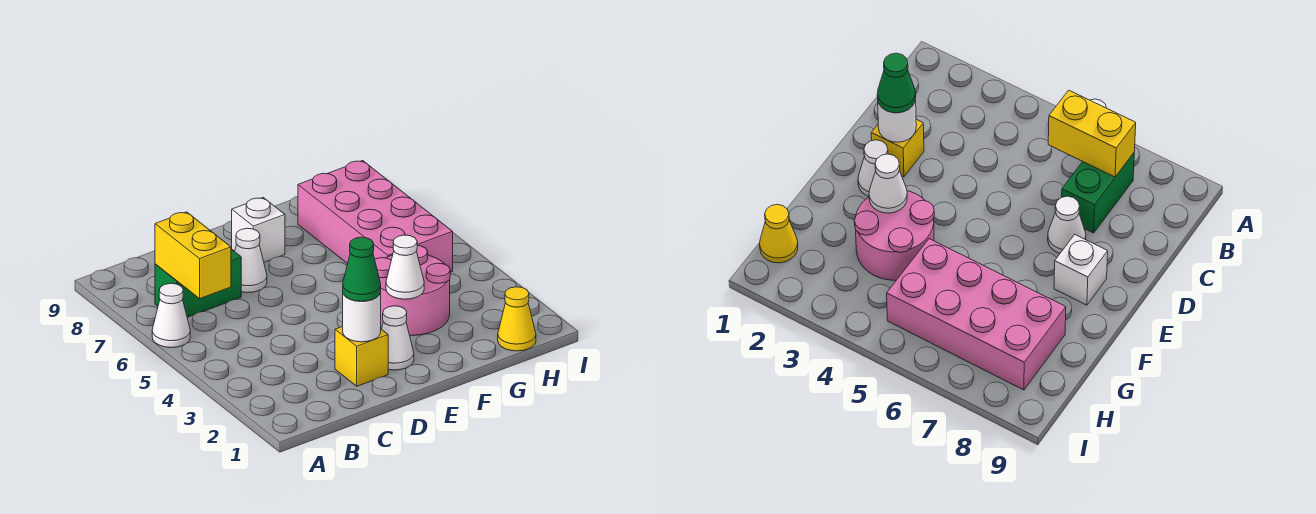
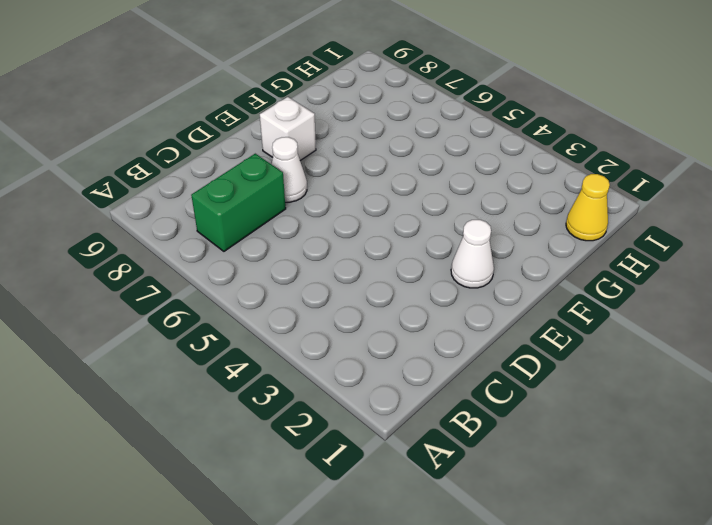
none -> white cone A6 level 1
none -> yellow brick D2 level 1
none -> pink round brick F3:G4 level 1

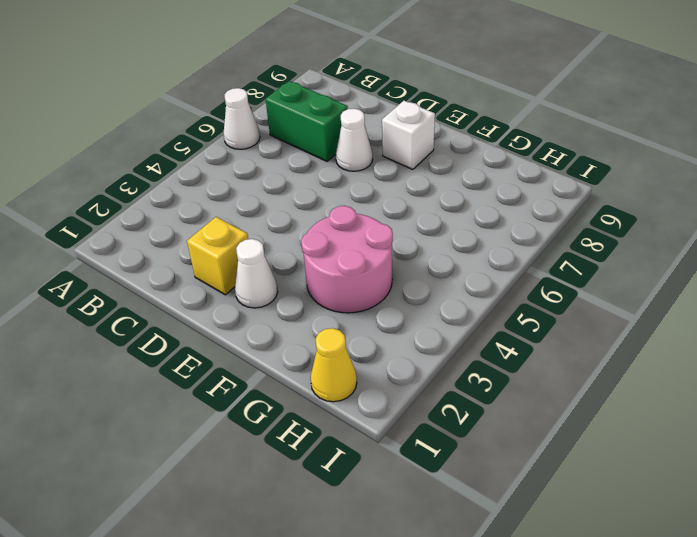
none -> pink brick G5:H8 level 1
none -> yellow brick B6:B7 level 2
none -> white round brick D2 level 2

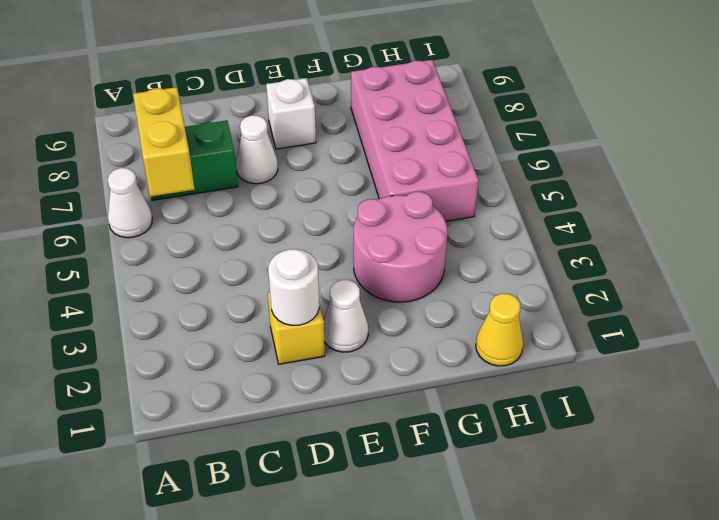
none -> white cone F3 level 2
none -> green cone D2 level 3

